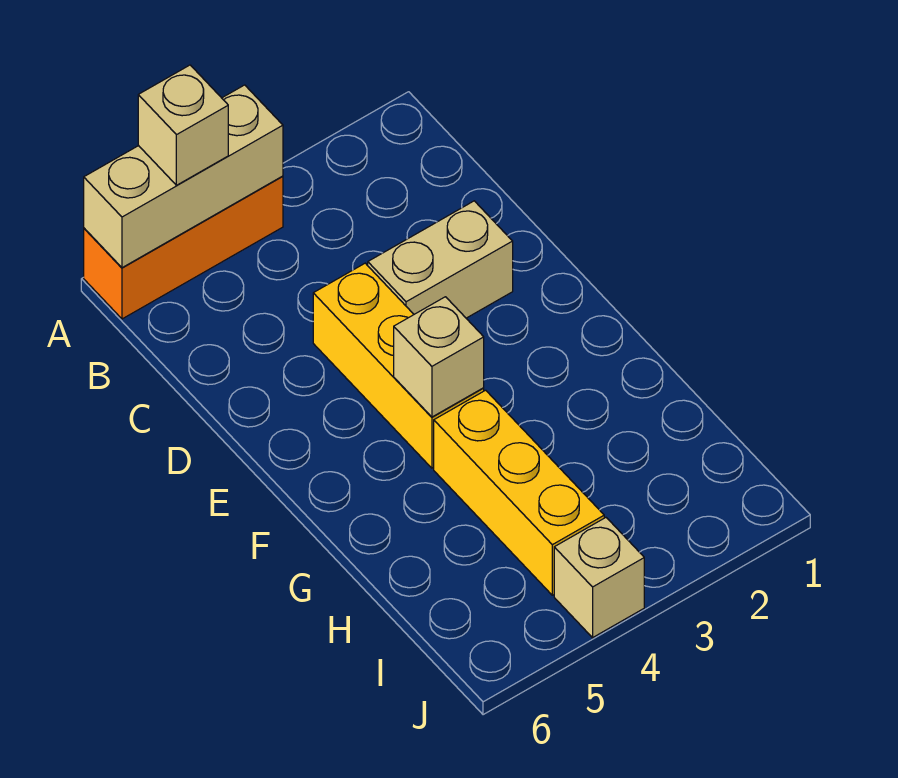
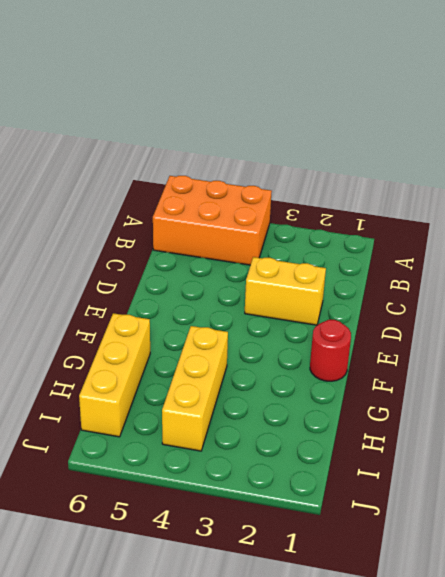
orange brick A4:B6 level 1 -> orange brick A4:A6 level 1
yellow brick D2:D3 level 1 -> tan brick D2:D3 level 1
red round brick F1 level 1 -> none
yellow brick G6:I6 level 1 -> yellow brick D4:F4 level 1
none -> tan brick J4 level 1
none -> tan brick A4:A6 level 2

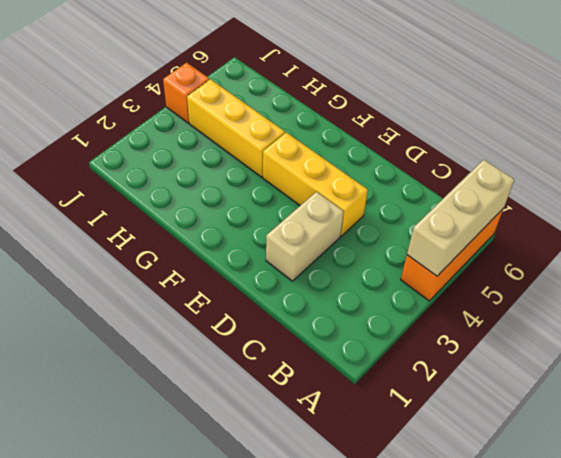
orange brick J4 level 1 -> tan brick J4 level 1
none -> tan brick F4 level 2
none -> tan brick A5 level 3

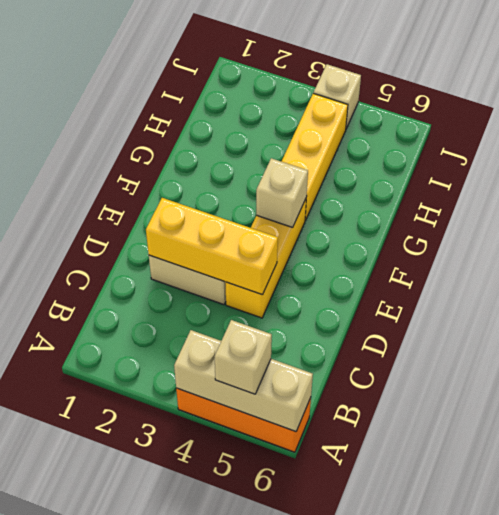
yellow brick D2:D4 level 2 -> none

